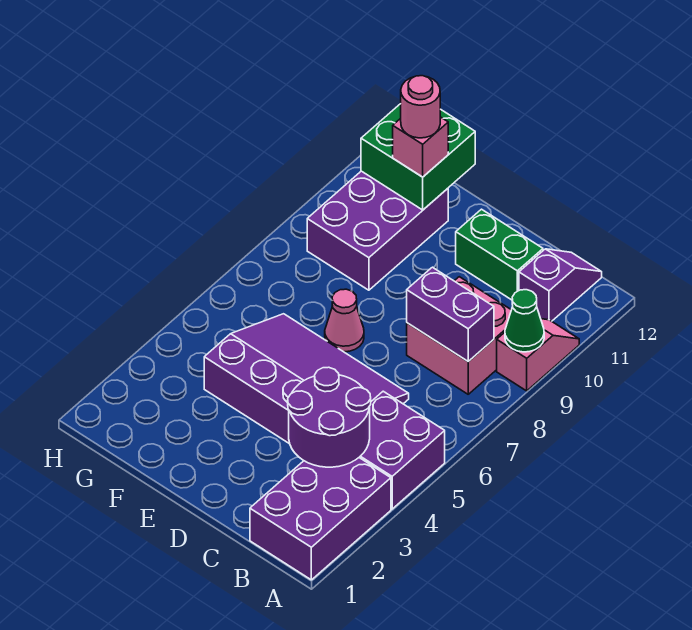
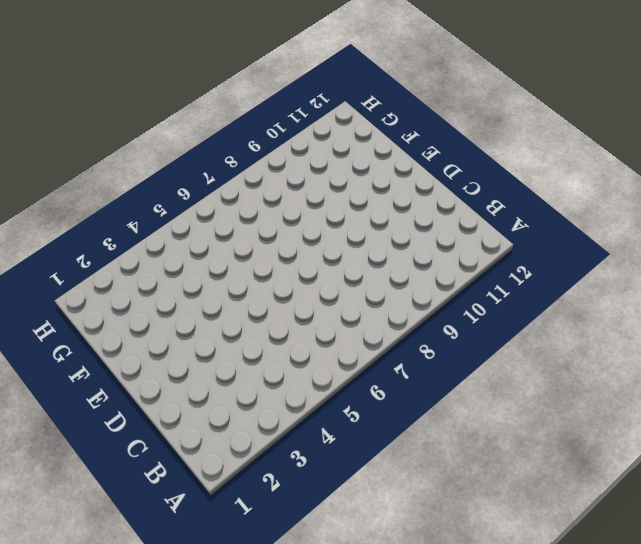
none -> purple brick A1:B3 level 1
none -> purple brick A4:B5 level 1
none -> pink slope A9:A10 level 1 top 9

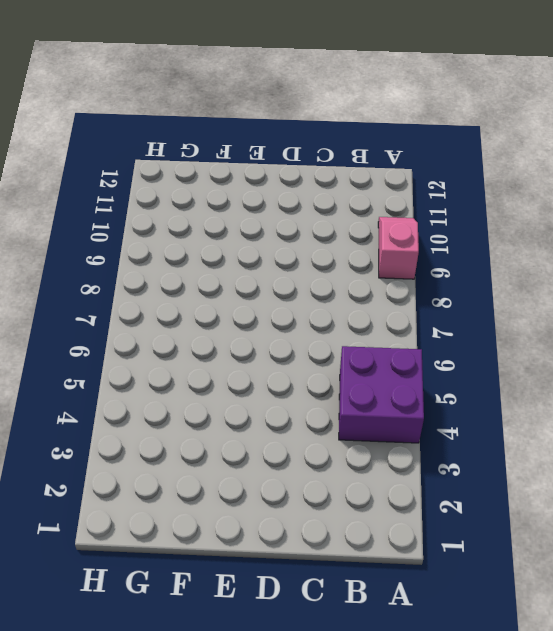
none -> purple brick A1:B3 level 1
none -> pink brick B8:C9 level 1
none -> purple slope B11:B12 level 1 top 11

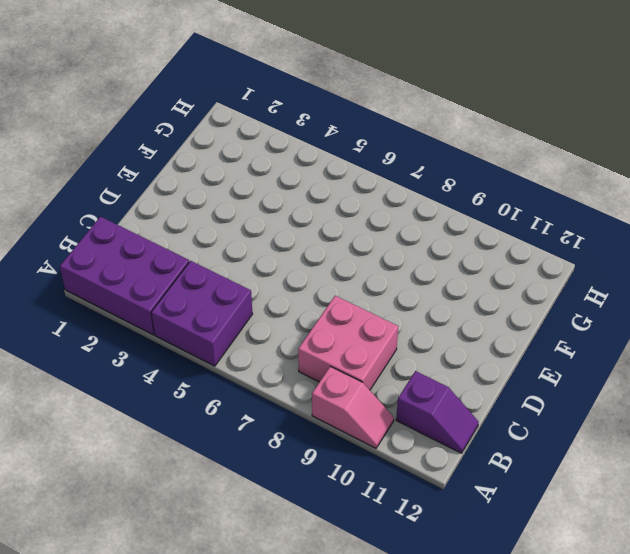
none -> purple slope C4:F6 level 1 top 4
none -> green brick C11:D11 level 1
none -> pink cone E7 level 1

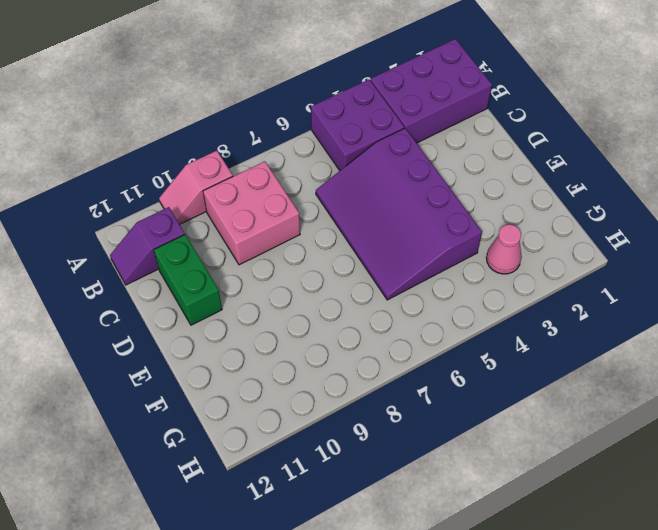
pink cone G3 level 1 -> pink cone E7 level 1
none -> purple brick F9:G11 level 1
none -> green cone A9 level 2
none -> purple round brick B3:C4 level 2

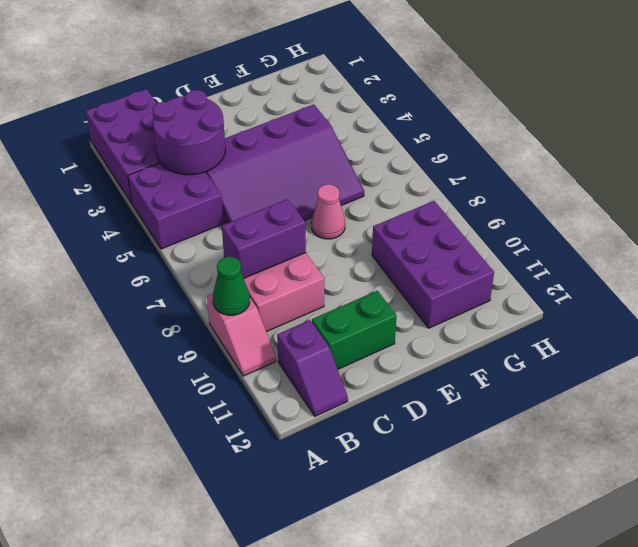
none -> green brick F11:G12 level 2
none -> pink brick F11 level 3
none -> pink round brick F11 level 4

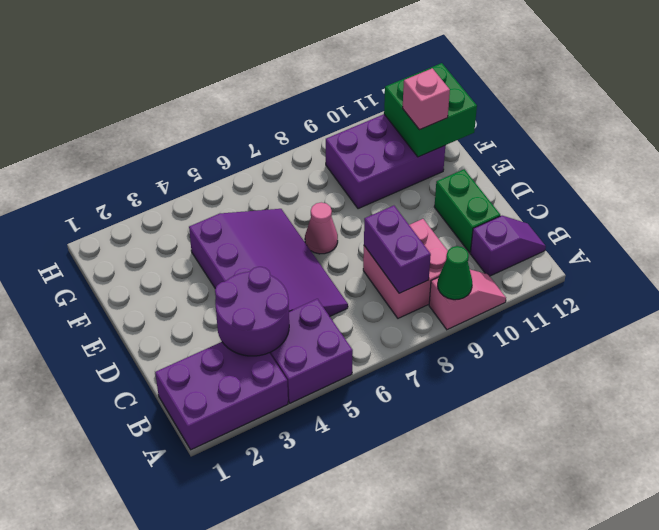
none -> pink round brick F11 level 4

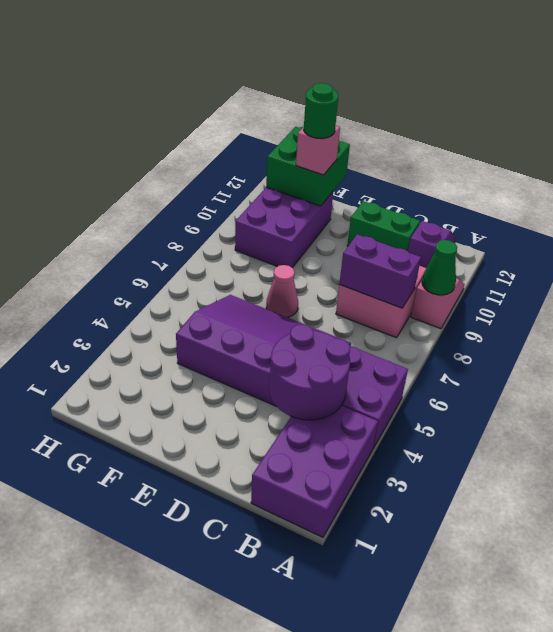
green round brick F11 level 4 -> pink round brick F11 level 4

